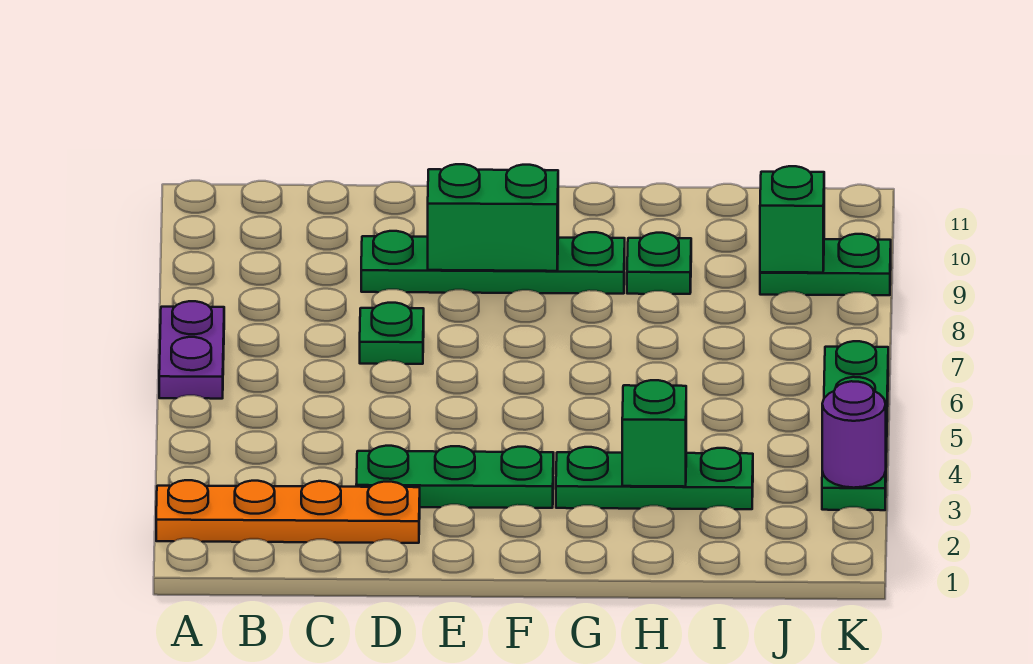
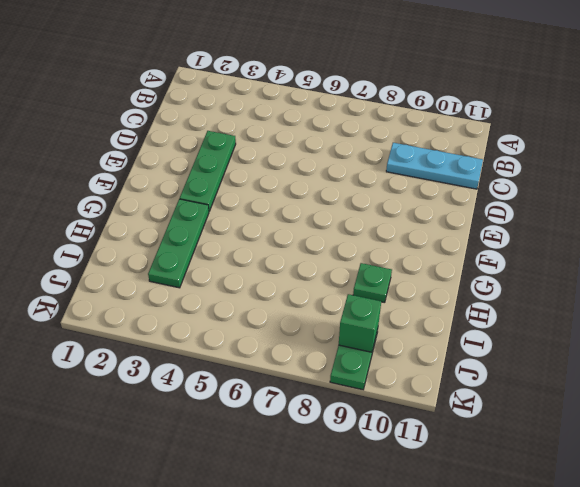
cyan plate C9:C11 level 1 -> none
none -> orange plate A2:D2 level 1
none -> purple plate A6:A7 level 1
none -> green plate D7 level 1

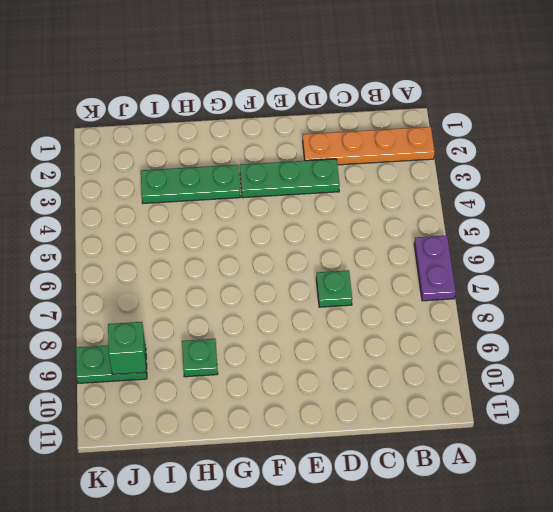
none -> green plate D9:G9 level 1
none -> green plate K3:K6 level 1
none -> green brick E9:F9 level 2

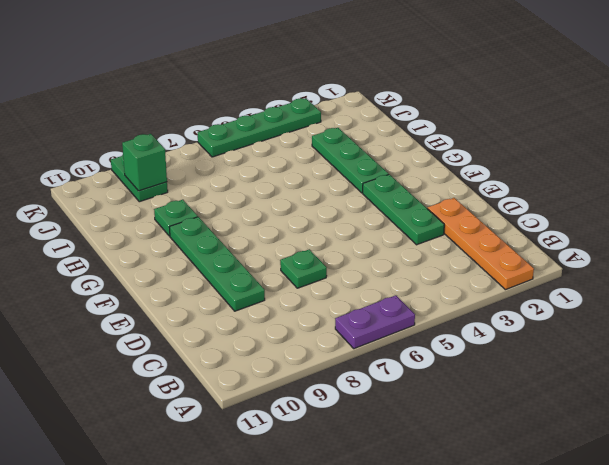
none -> green brick E9:F9 level 2
none -> green brick H3 level 2
none -> purple round brick K3 level 2

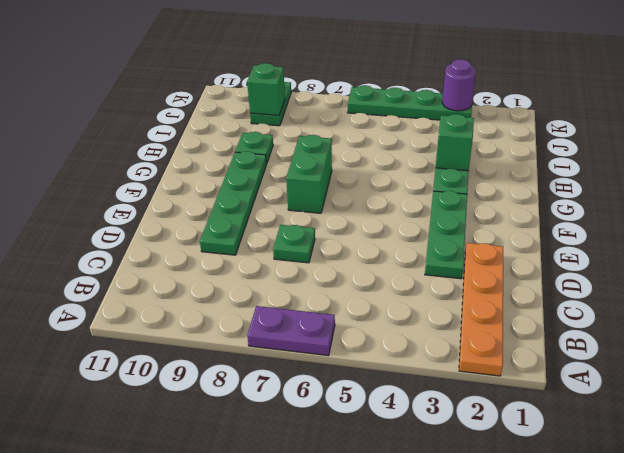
green brick F7:G7 level 1 -> green brick E9:F9 level 2

